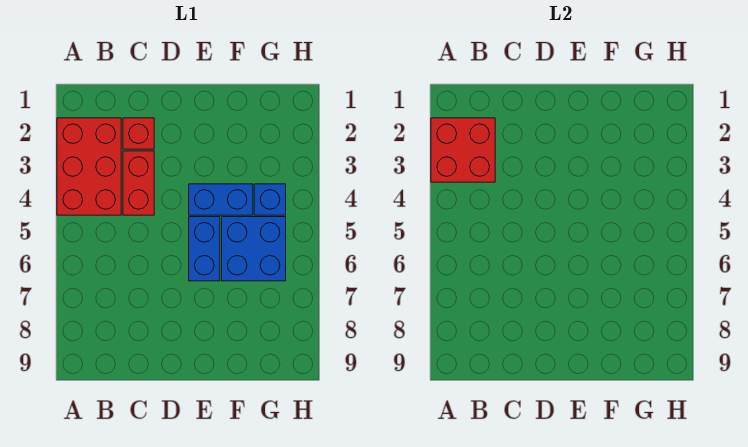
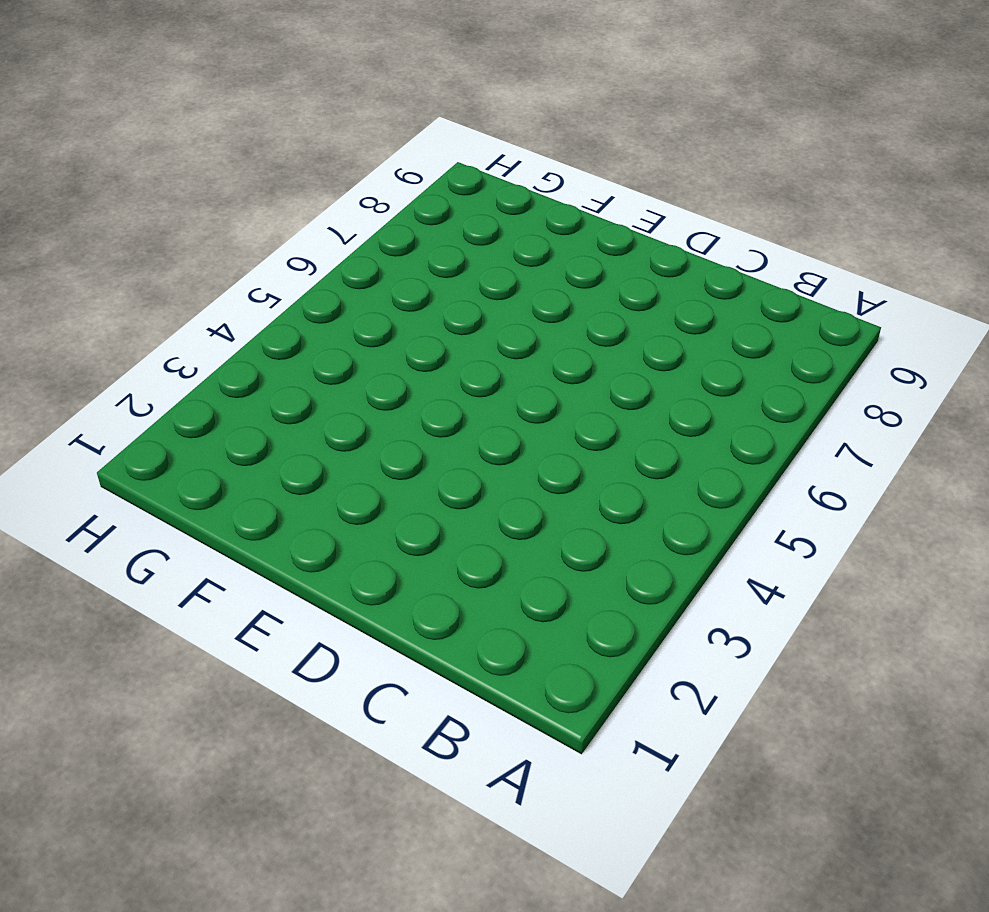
none -> red brick A2:B4 level 1
none -> red brick C2 level 1

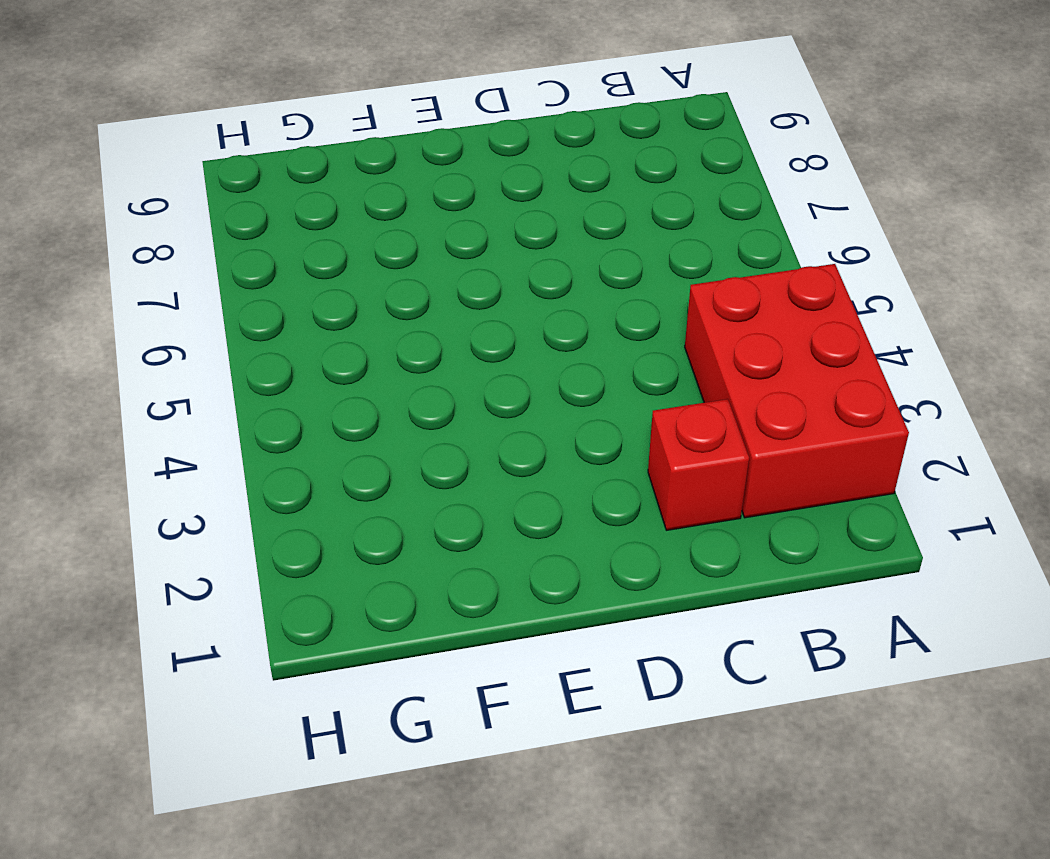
none -> red brick C3:C4 level 1
none -> blue brick E4:F4 level 1

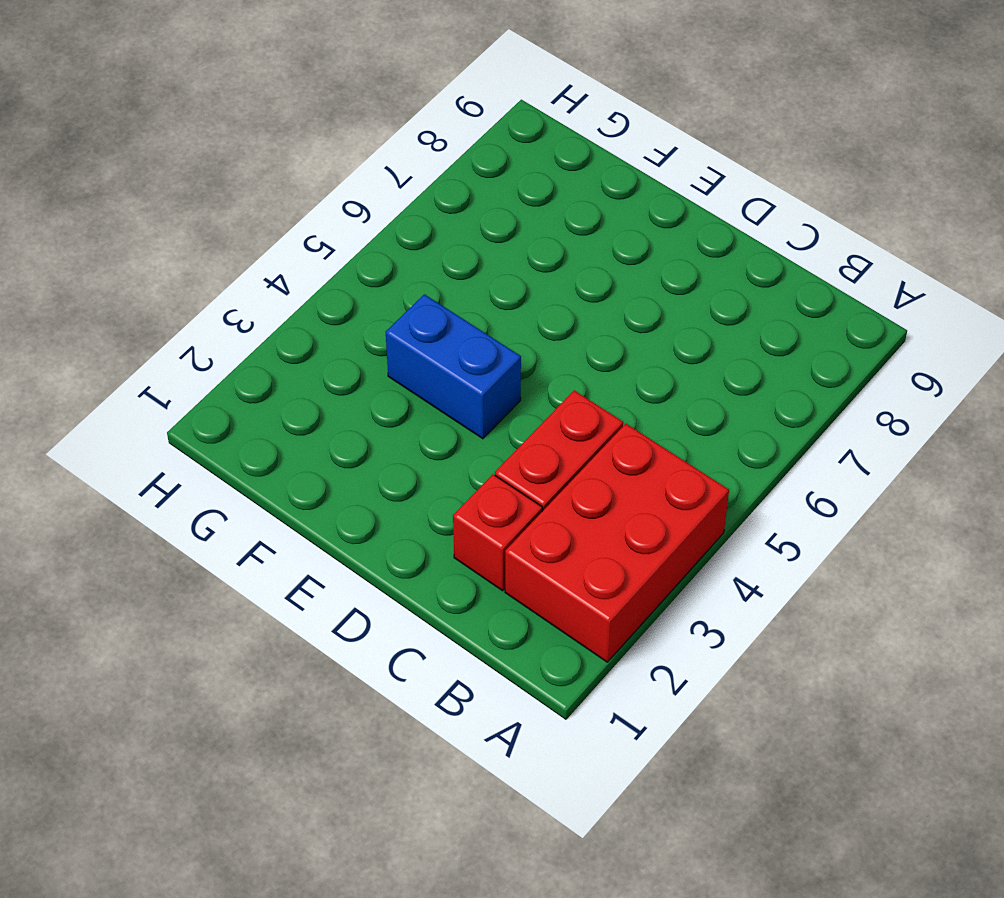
none -> blue brick E5:E6 level 1
none -> blue brick F5:G6 level 1

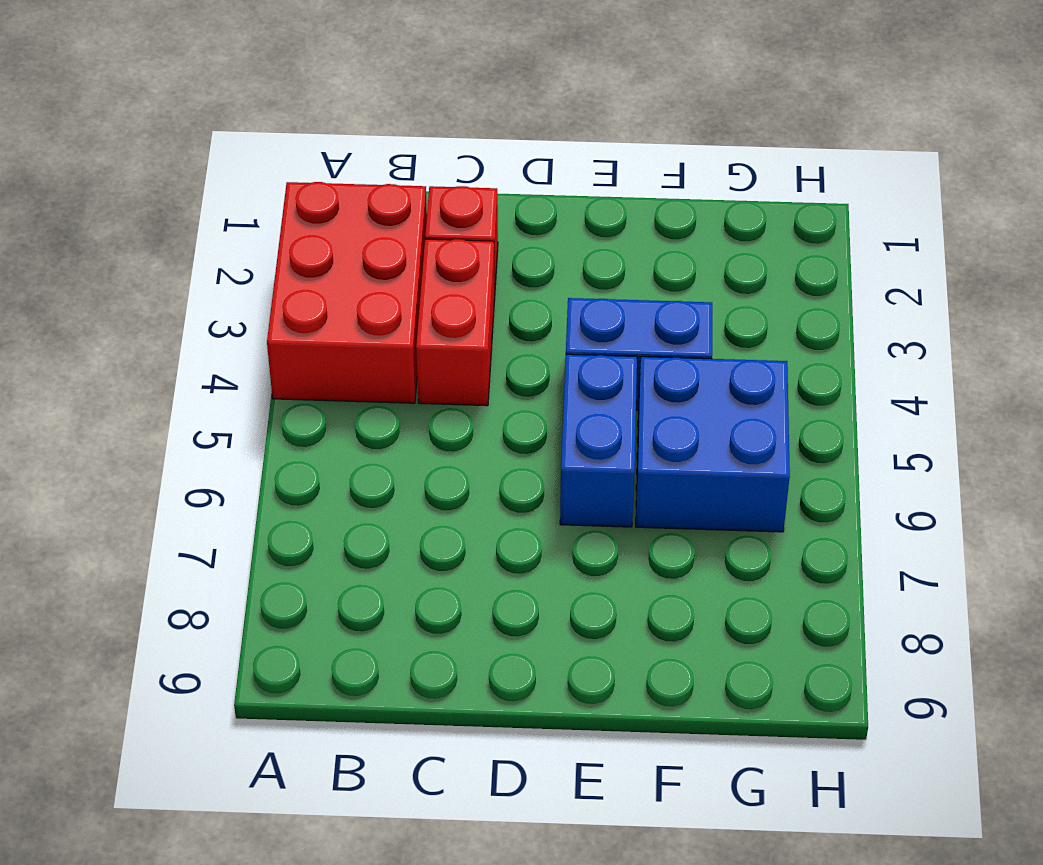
none -> blue brick G4 level 1
none -> red brick A2:B3 level 2

